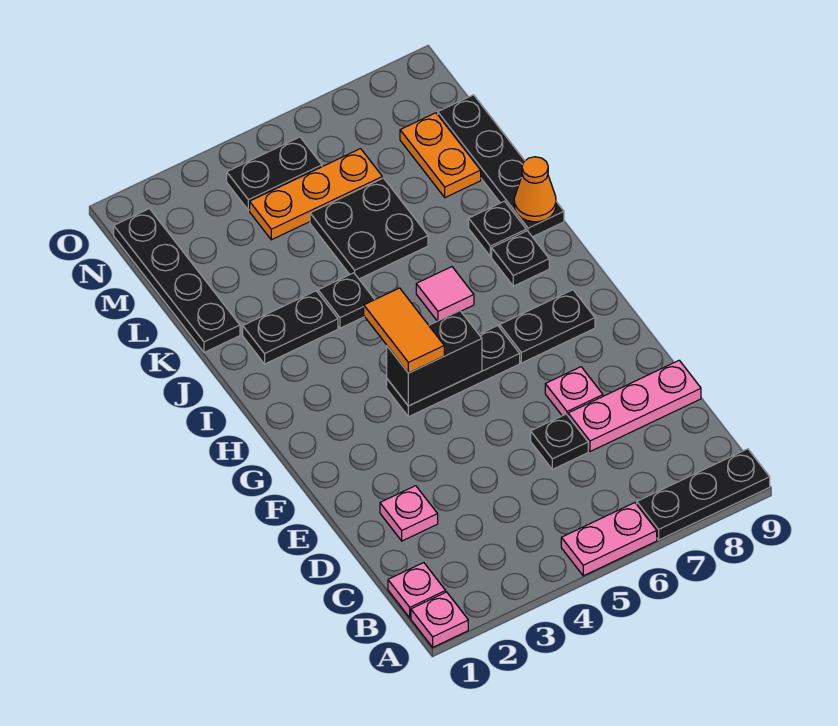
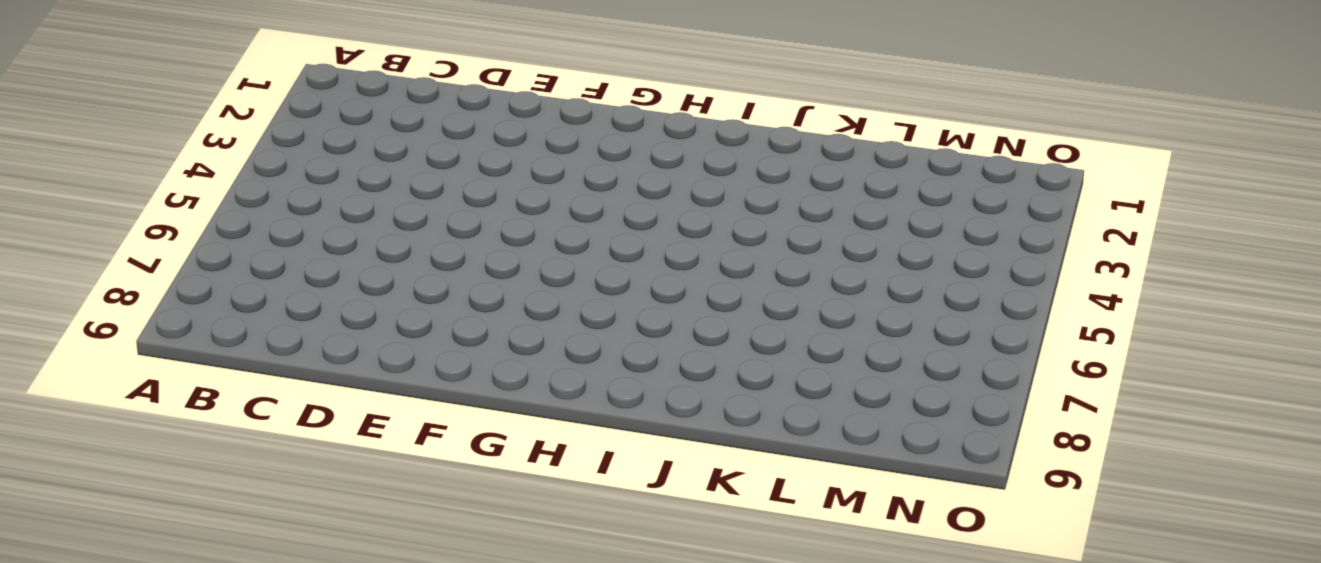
none -> pink plate A1 level 1
none -> pink plate A5:A6 level 1
none -> black plate A7:A9 level 1

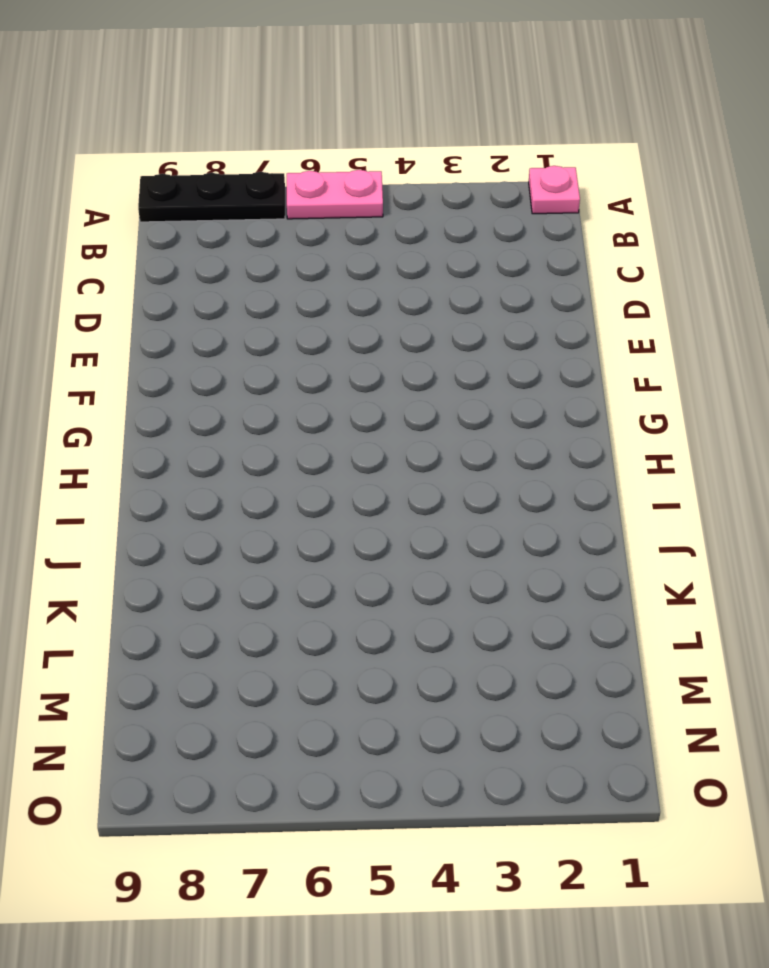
none -> pink plate B1 level 1
none -> pink plate D2 level 1
none -> black plate D6 level 1

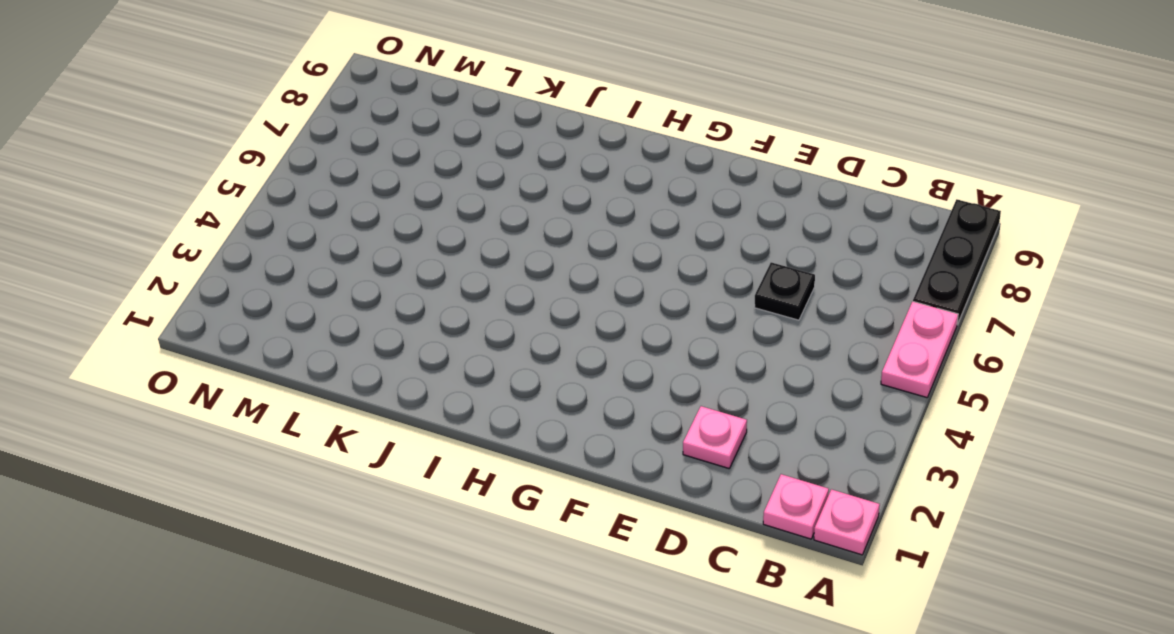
none -> pink plate D7:D9 level 1
none -> pink plate E7 level 1
none -> black plate G4:G6 level 1

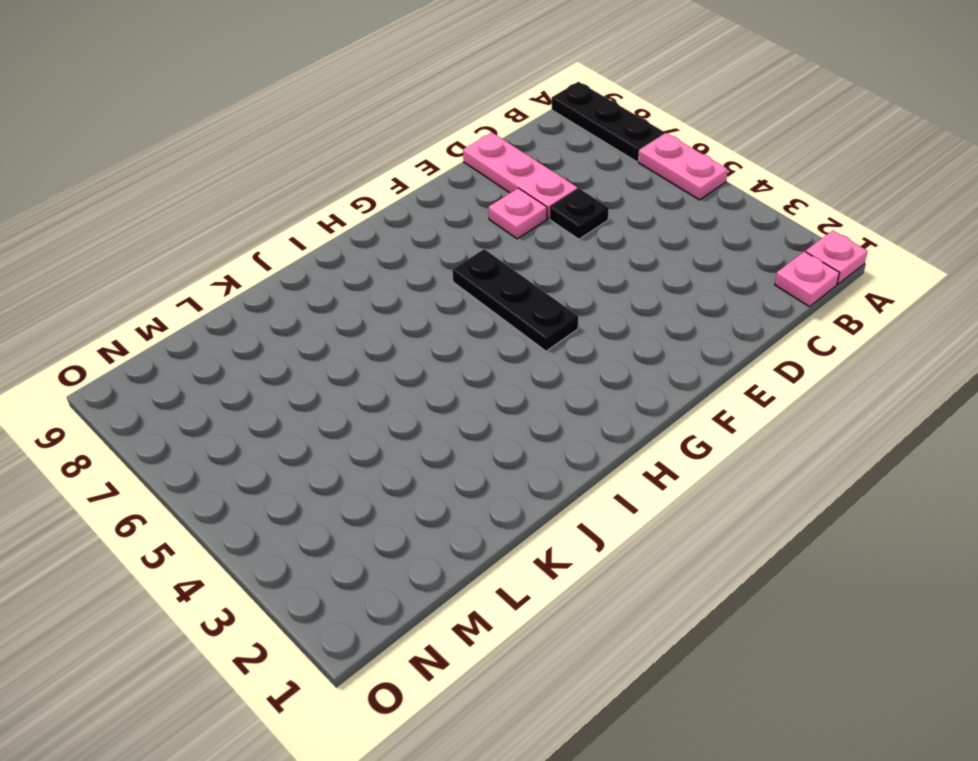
none -> pink plate D2 level 1
none -> black plate G7:G8 level 1
none -> pink tile I6 level 1

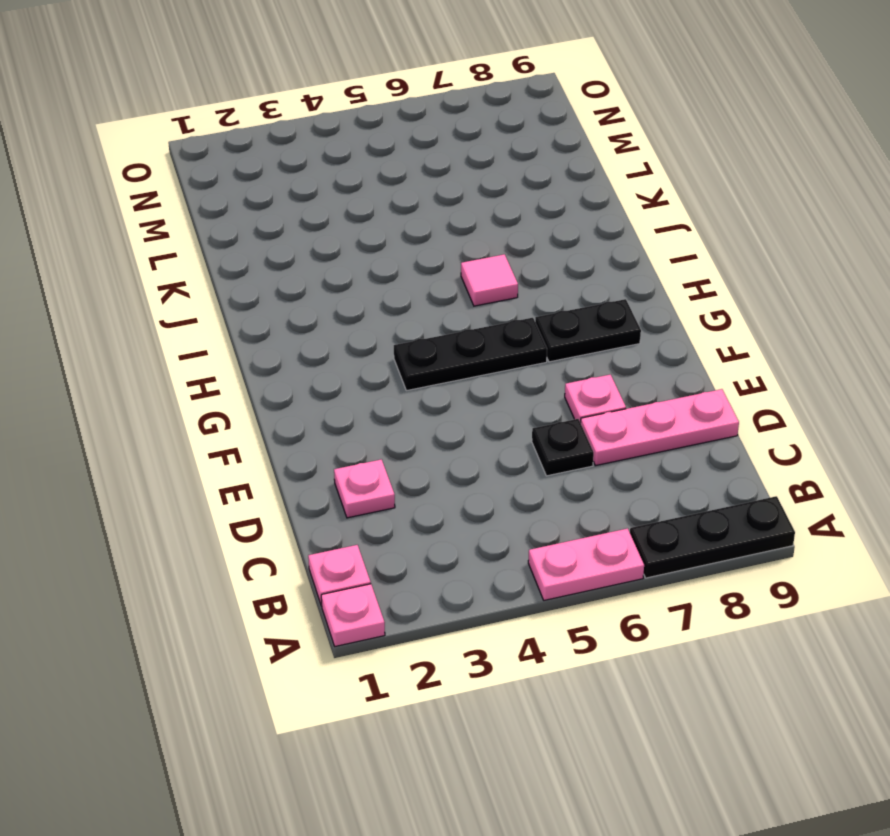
none -> black plate I8 level 1
none -> black plate J2:J3 level 1
none -> black plate J4 level 1

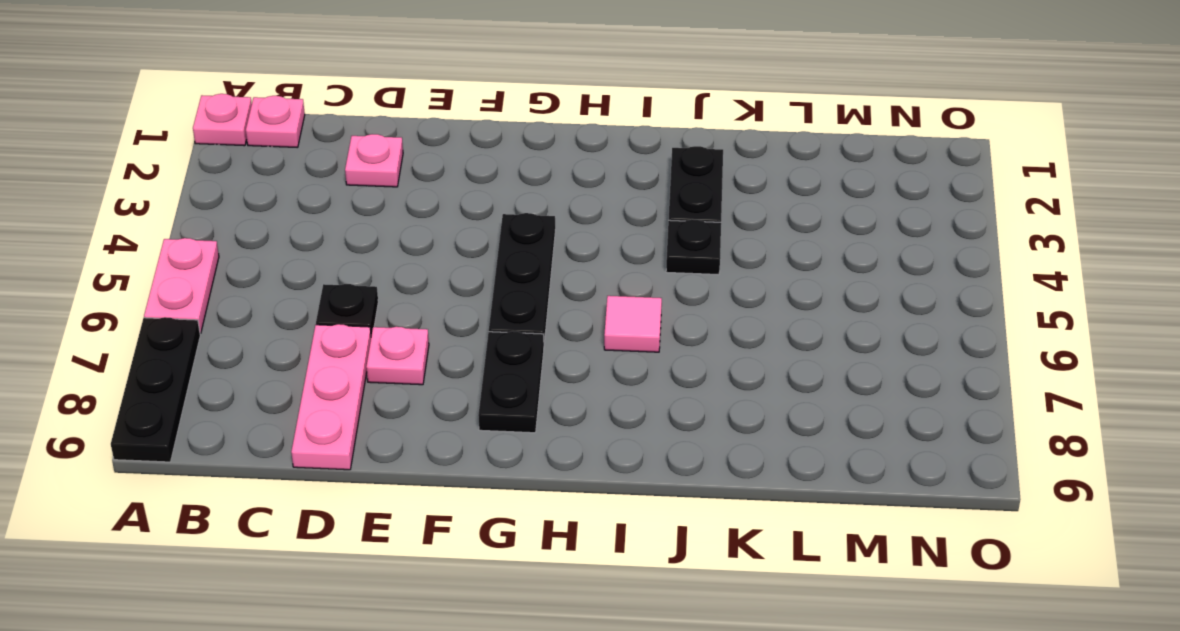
none -> black plate I8 level 1
none -> black plate J8 level 1
none -> black plate J9:M9 level 1

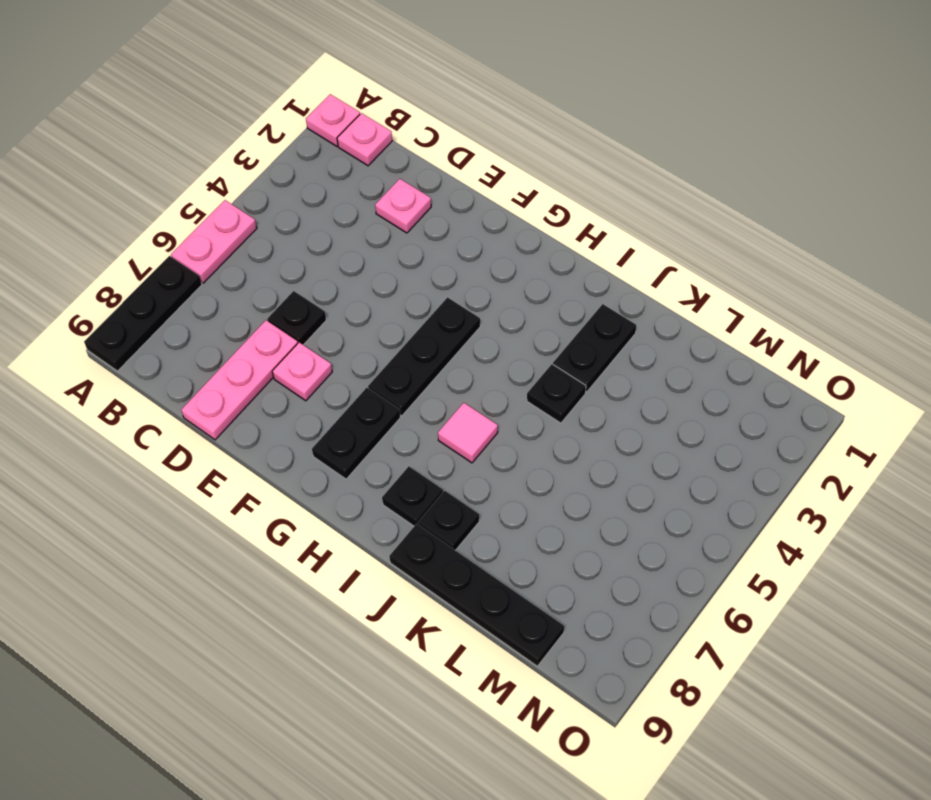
none -> black plate K1:N1 level 1
none -> black plate K5:L6 level 1
none -> orange plate L8:M8 level 1

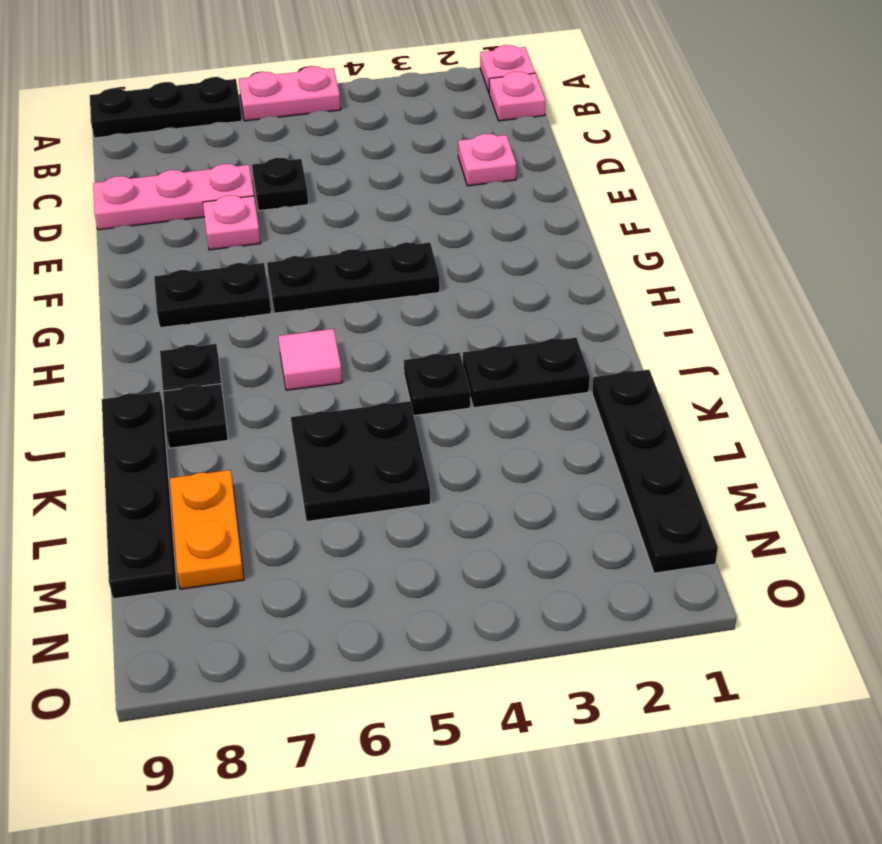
none -> orange plate M4:M6 level 1
none -> black plate N4:N5 level 1
none -> black brick G4:G5 level 2

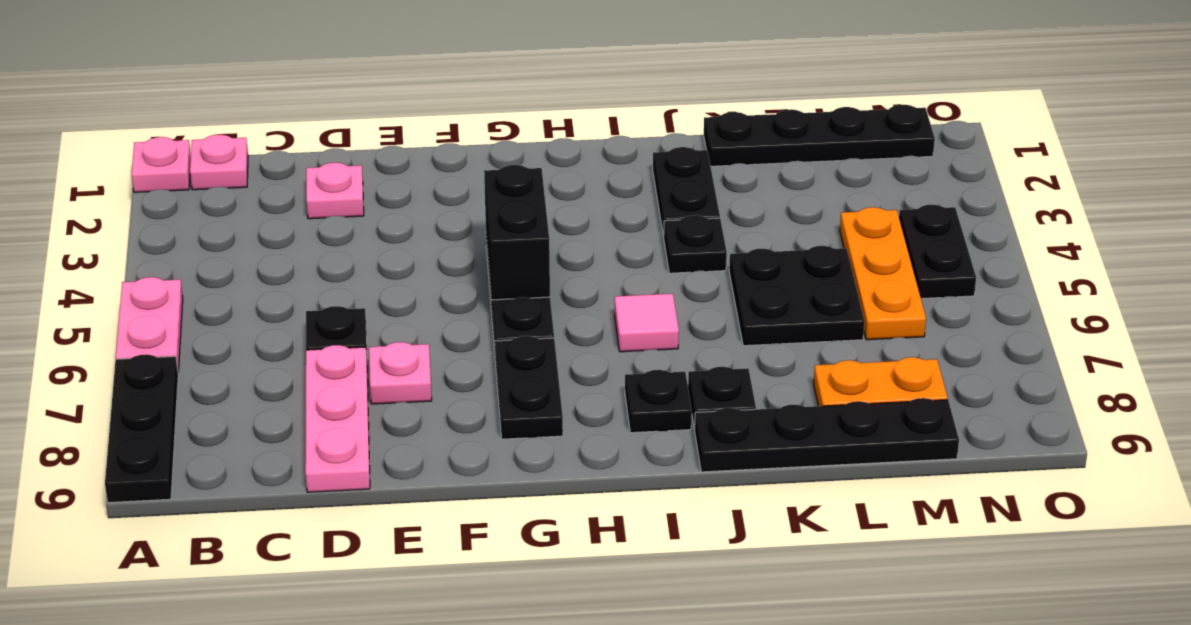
none -> orange cone J9 level 2
none -> orange tile G4:H4 level 3

